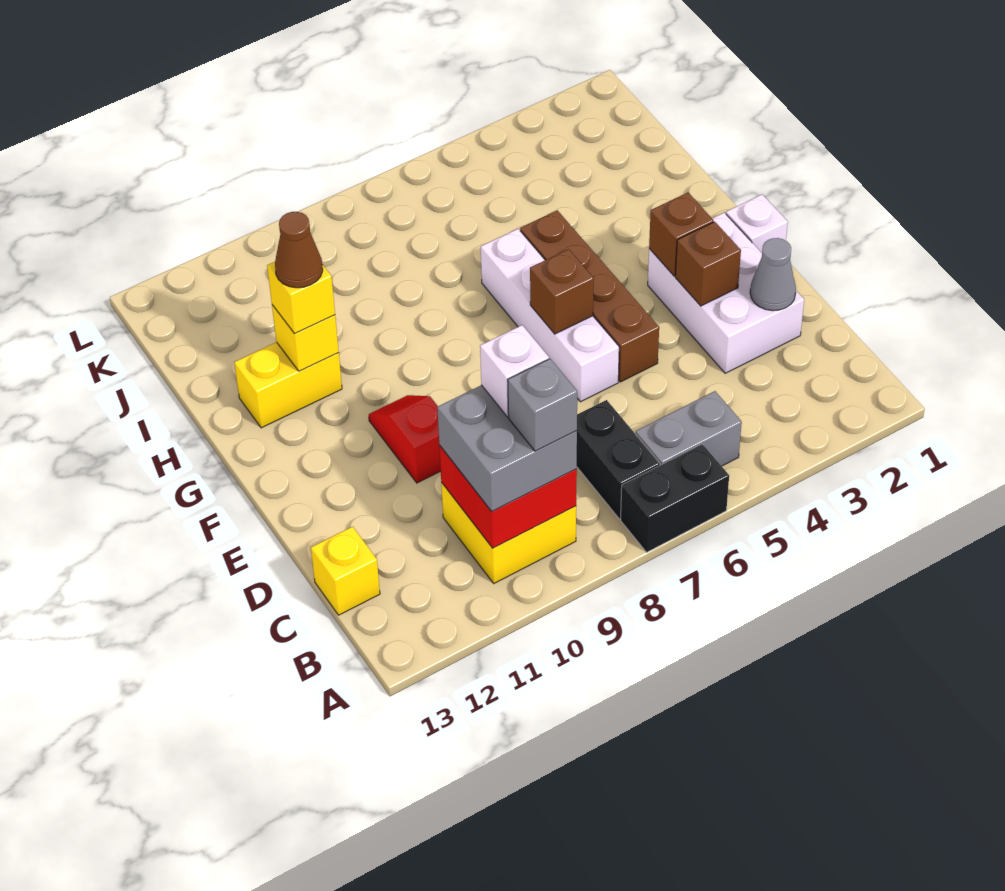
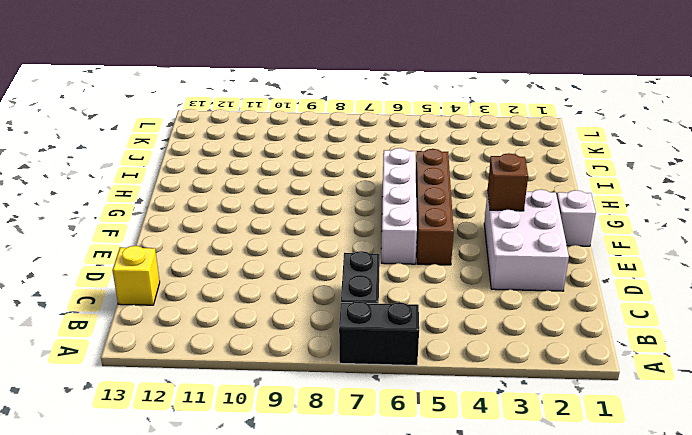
none -> grey brick B5:B6 level 1
none -> yellow brick B9:C10 level 1
none -> red slope E10:F10 level 1 top E

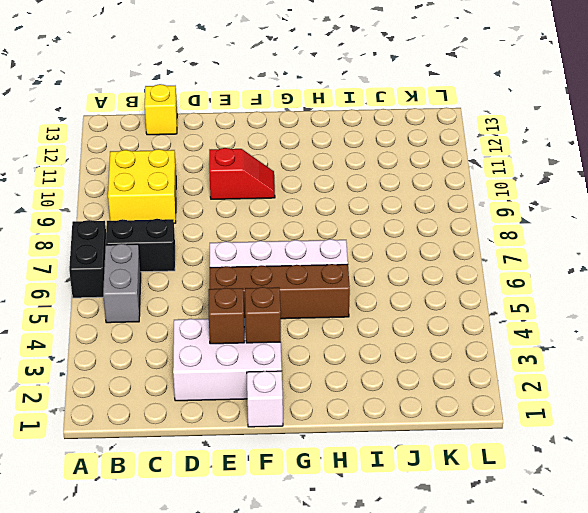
none -> yellow brick H11:H12 level 1
none -> red brick B9:C10 level 2
none -> grey cone D2 level 2

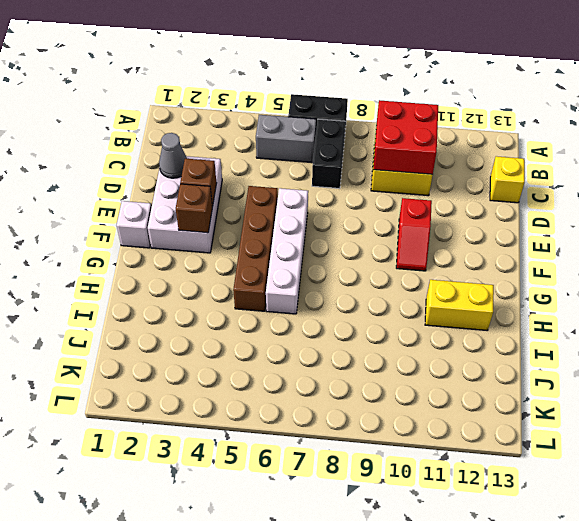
none -> brown brick F6 level 2
none -> yellow brick H11 level 2
none -> grey brick B9:C10 level 3

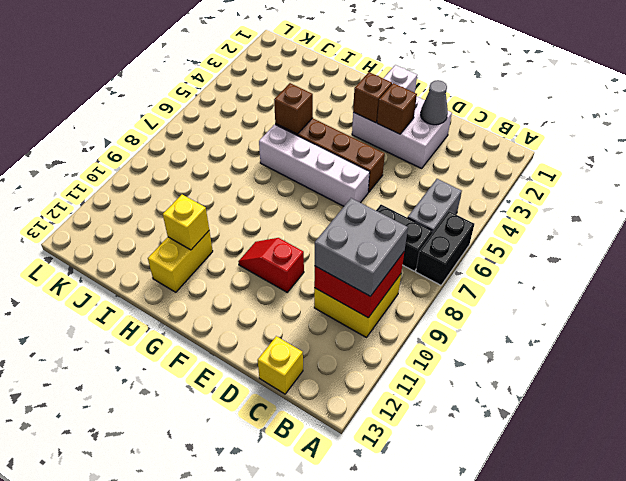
brown brick H5 level 2 -> brown brick F6 level 2
none -> yellow brick H11 level 3
none -> grey brick B9 level 4
none -> white brick C9 level 4

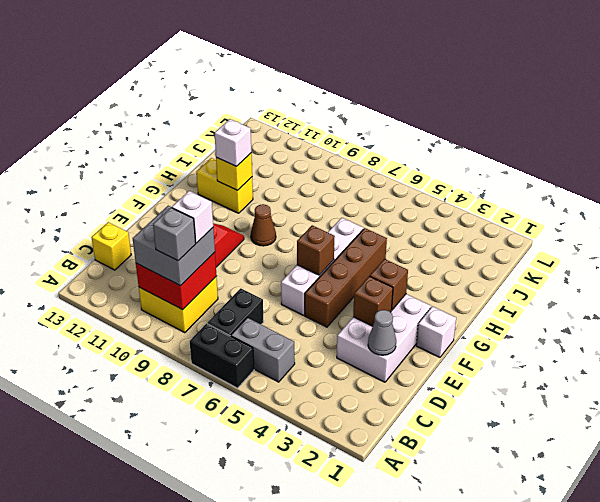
brown cone G9 level 1 -> brown cone H11 level 4
white brick H11 level 3 -> yellow brick H11 level 3

